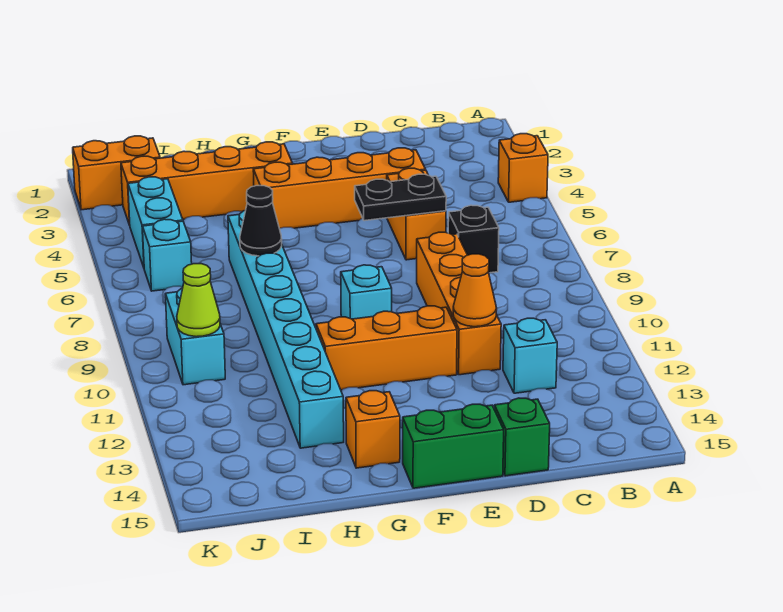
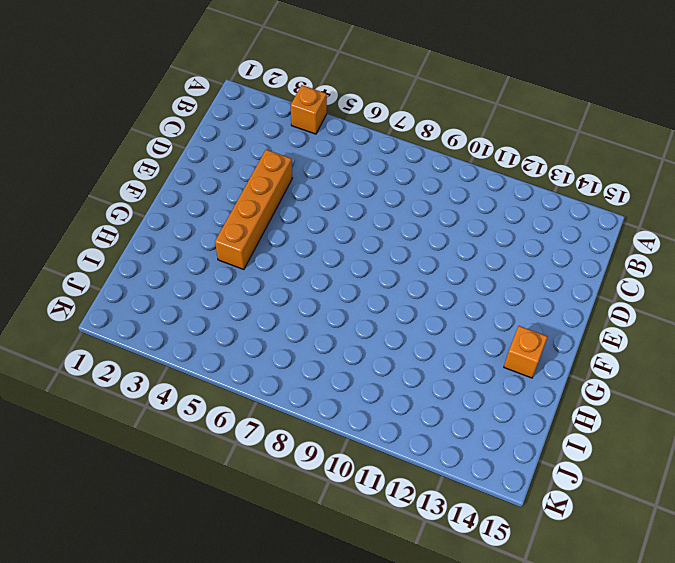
none -> black brick C7 level 1
none -> cyan brick C12 level 1
none -> orange brick D5:D6 level 1

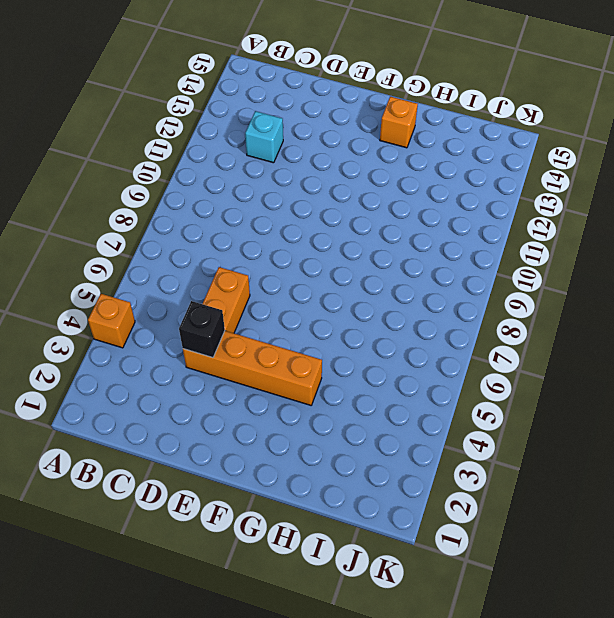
black brick D4 level 2 -> black brick C7 level 1
none -> orange brick D8:D11 level 1
none -> green brick D15 level 1
none -> orange brick E11:G11 level 1

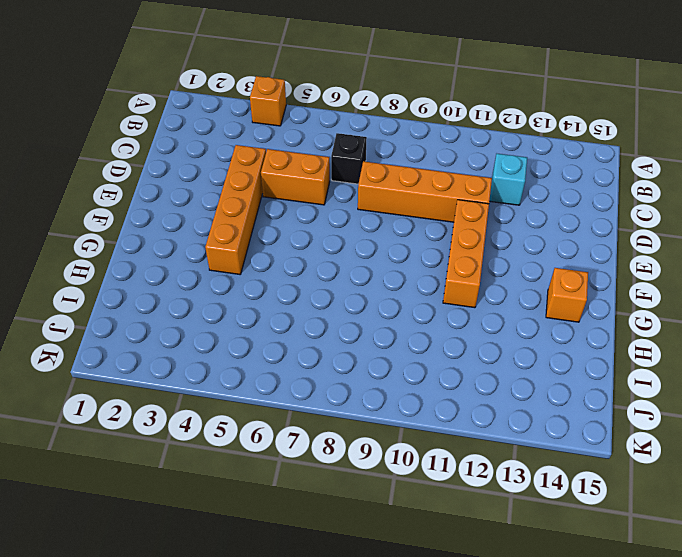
none -> green brick D15 level 1
none -> green brick E15:F15 level 1
none -> cyan brick F9 level 1

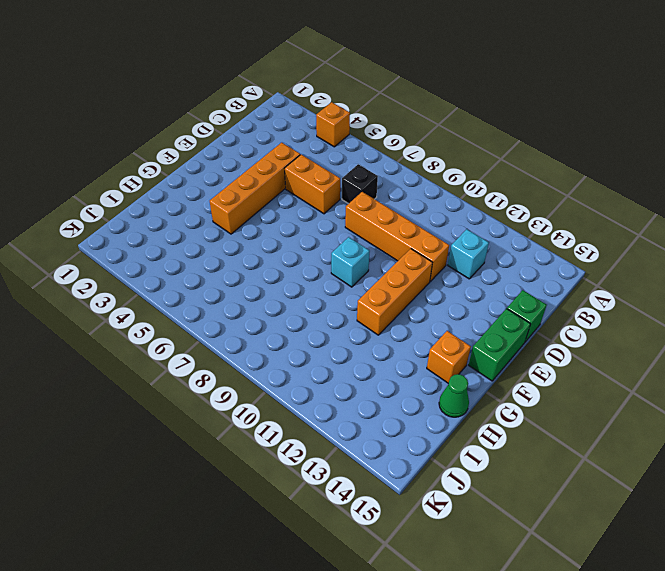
green cone H15 level 1 -> none
none -> orange brick G3:J3 level 1
none -> cyan brick H6:H13 level 1
none -> orange brick J2:K2 level 1

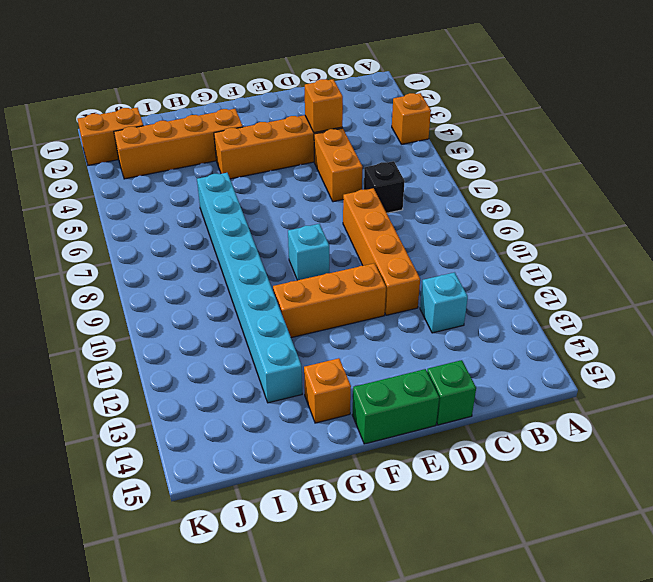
orange brick D4 level 2 -> none
none -> cyan brick J4:J5 level 1
none -> cyan brick J6 level 1
none -> cyan brick J9:J10 level 1

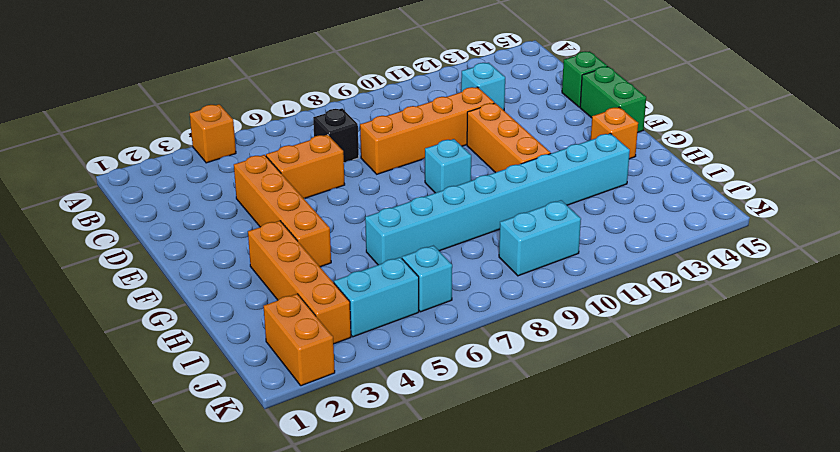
none -> black plate D6:E6 level 2
none -> orange cone D11 level 2
none -> black cone H7 level 2

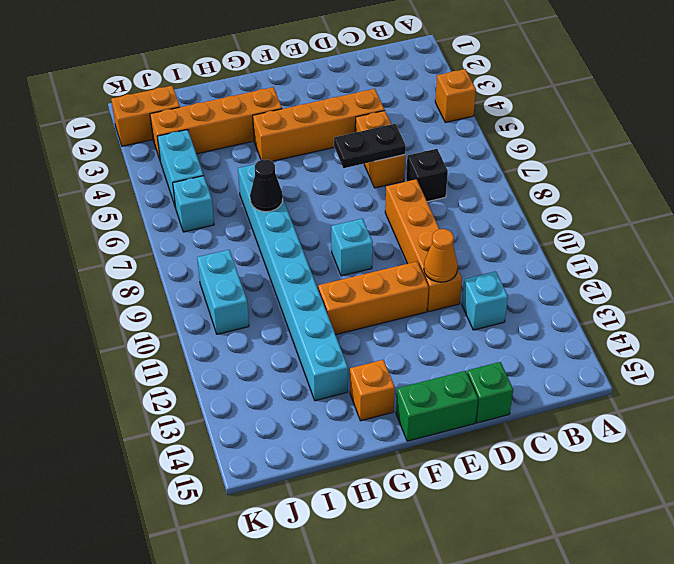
none -> lime cone J10 level 2

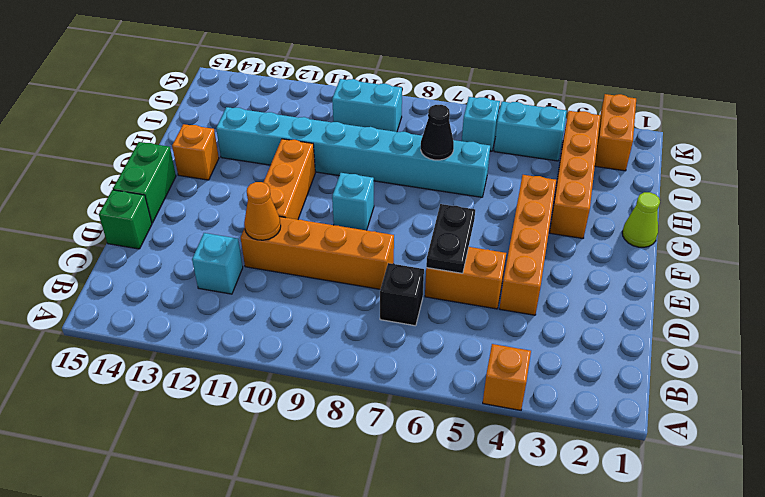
lime cone G1 level 1 -> lime cone J10 level 2

